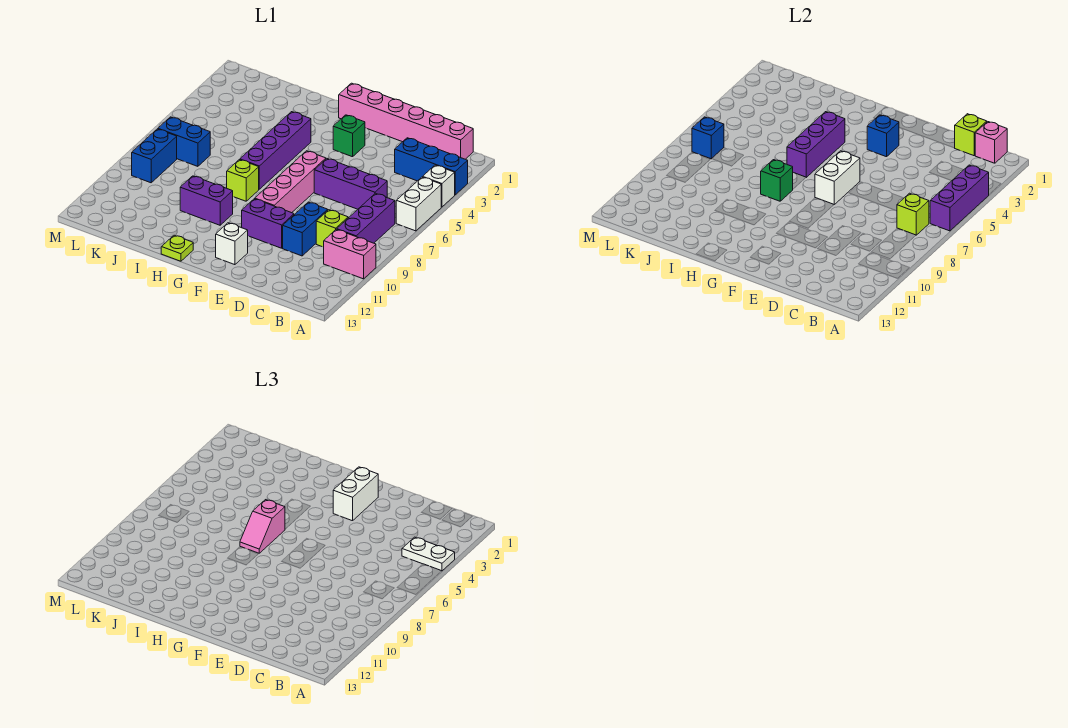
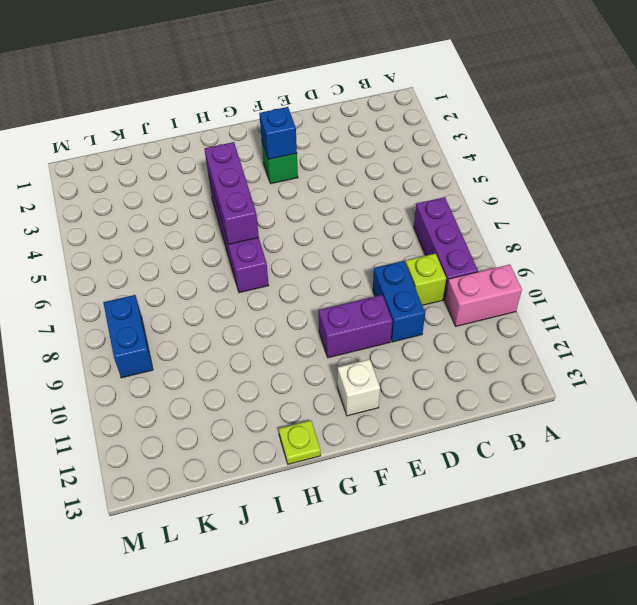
none -> blue brick A3:C3 level 1
none -> white brick A4 level 1
none -> white brick A5:A6 level 1
none -> pink brick B1:G1 level 1

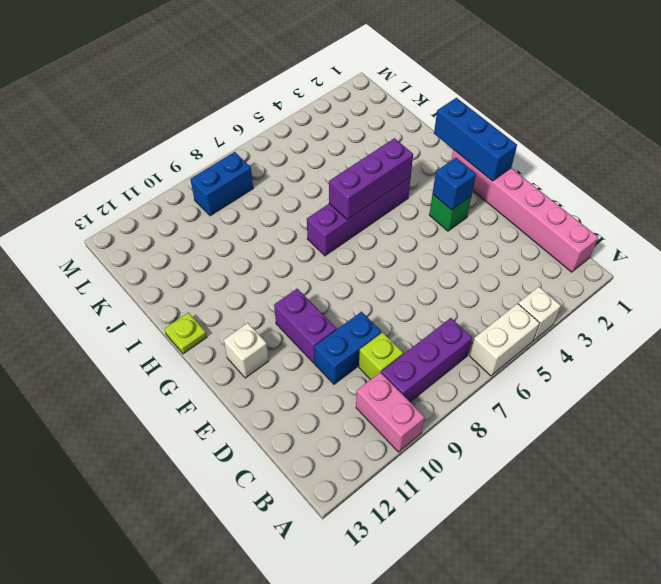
blue brick F1:H1 level 2 -> blue brick A3:C3 level 1
none -> purple brick C6:E6 level 1
none -> pink brick F6:F9 level 1
none -> lime brick H8 level 1
none -> purple brick H10:I10 level 1

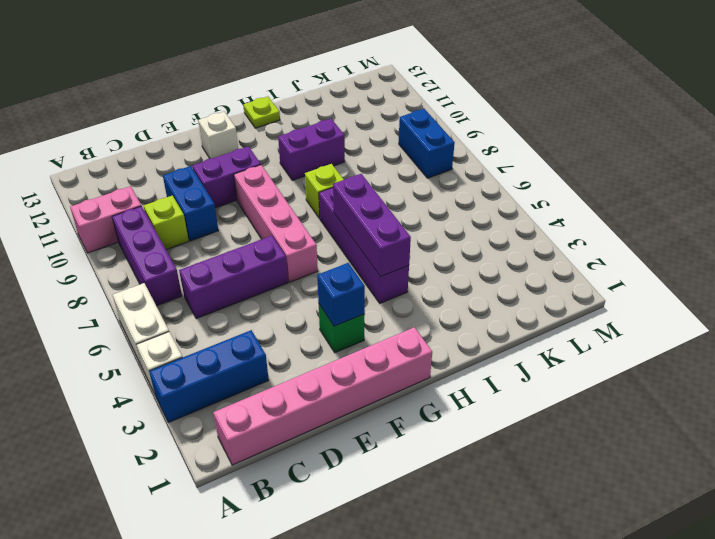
none -> blue brick K7:L7 level 1
none -> purple brick A4:A6 level 2
none -> pink brick B1 level 2
none -> lime brick B7 level 2

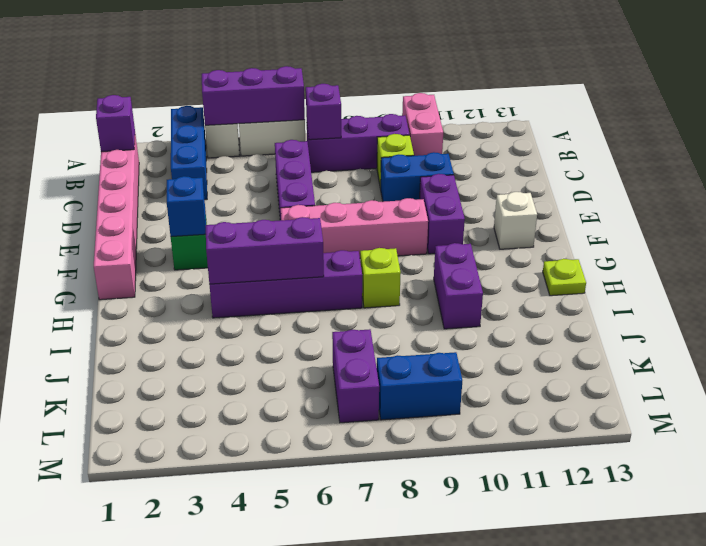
purple brick B1 level 2 -> pink brick B1 level 2
purple brick B7 level 2 -> lime brick B7 level 2
purple brick K7:L7 level 1 -> blue brick K7:L7 level 1
none -> lime brick C1 level 2
none -> white brick F6:F7 level 2
none -> green brick H8 level 2
none -> blue brick L7 level 2

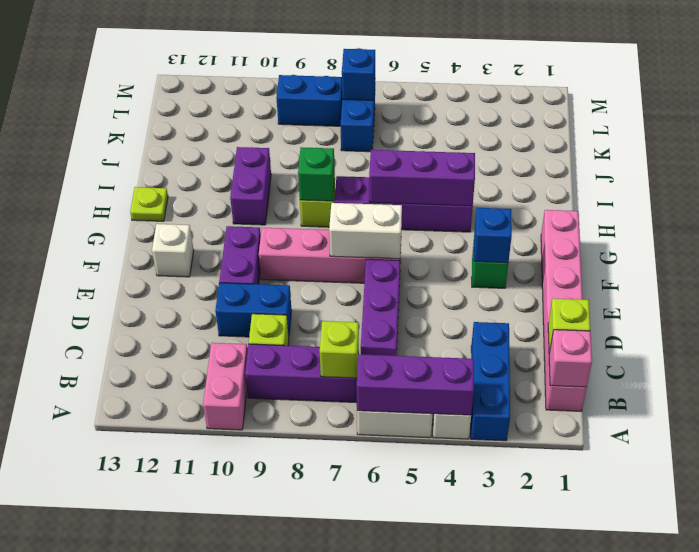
none -> white plate A4:B4 level 3
none -> white brick F2:F3 level 3
none -> pink slope H6:H7 level 3 top 6

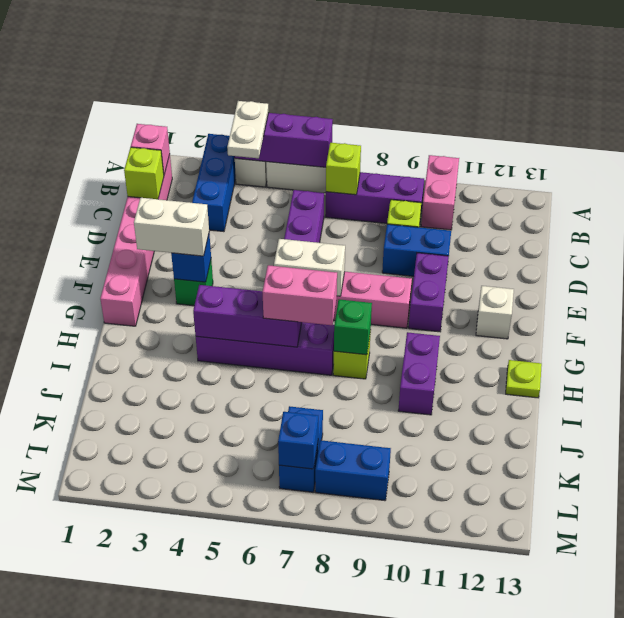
pink brick H6:H7 level 3 -> pink slope H6:H7 level 3 top 6

